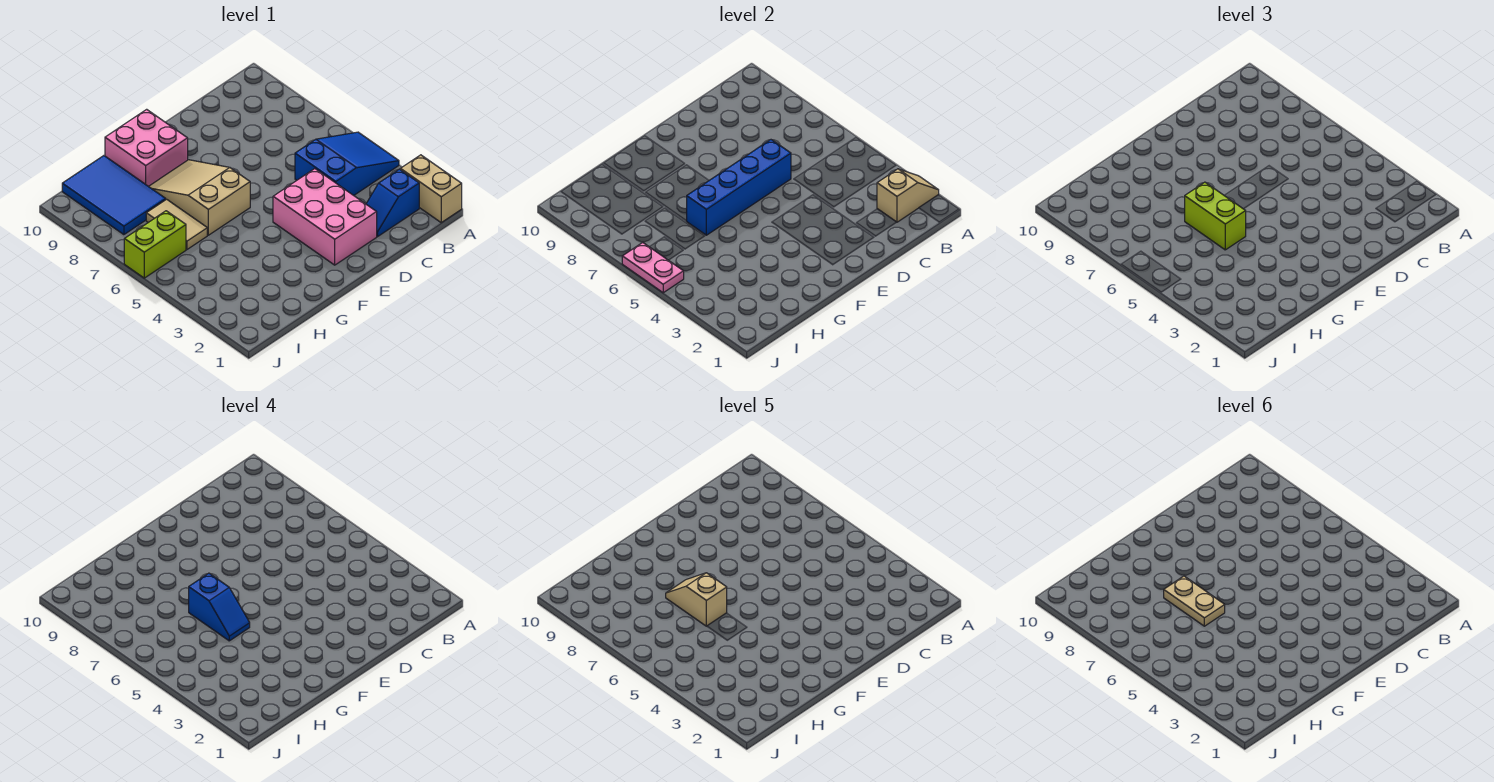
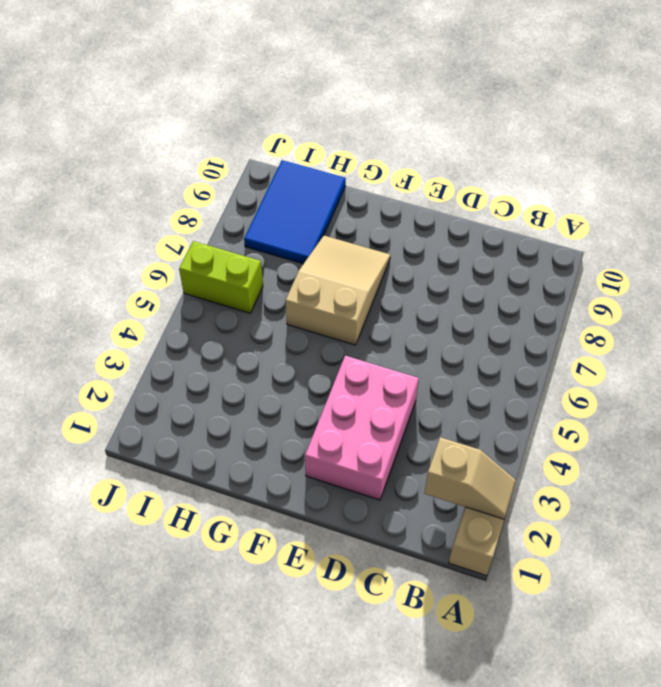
none -> blue slope A4:C5 level 1 top C
none -> blue slope B2:C2 level 1 top B
none -> pink brick F9:G10 level 1

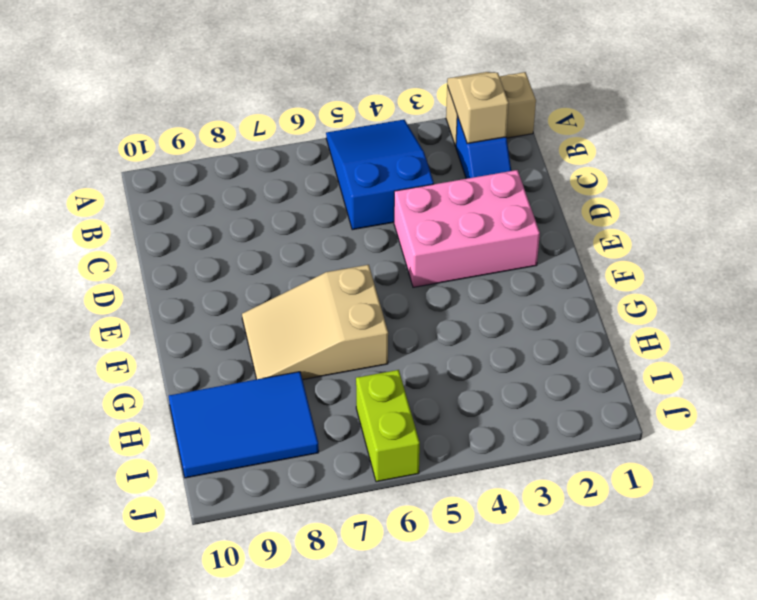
none -> pink brick F9:G10 level 1
none -> tan tile H6:H7 level 1
none -> blue brick D6:G6 level 2

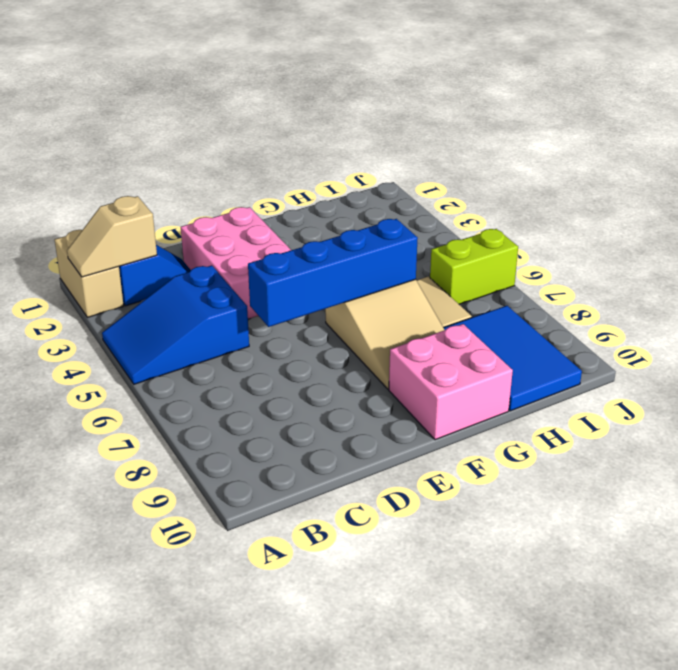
none -> pink plate J5:J6 level 2
none -> lime brick G5:G6 level 3
none -> blue slope G5:G6 level 4 top 6

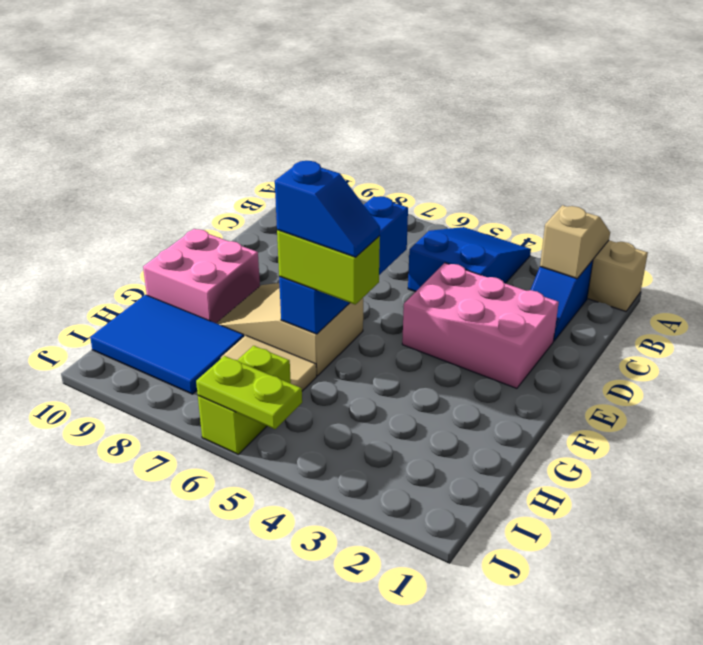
lime plate J5:J6 level 2 -> pink plate J5:J6 level 2
none -> tan slope G6:G7 level 5 top 6
none -> tan plate G6:G7 level 6

